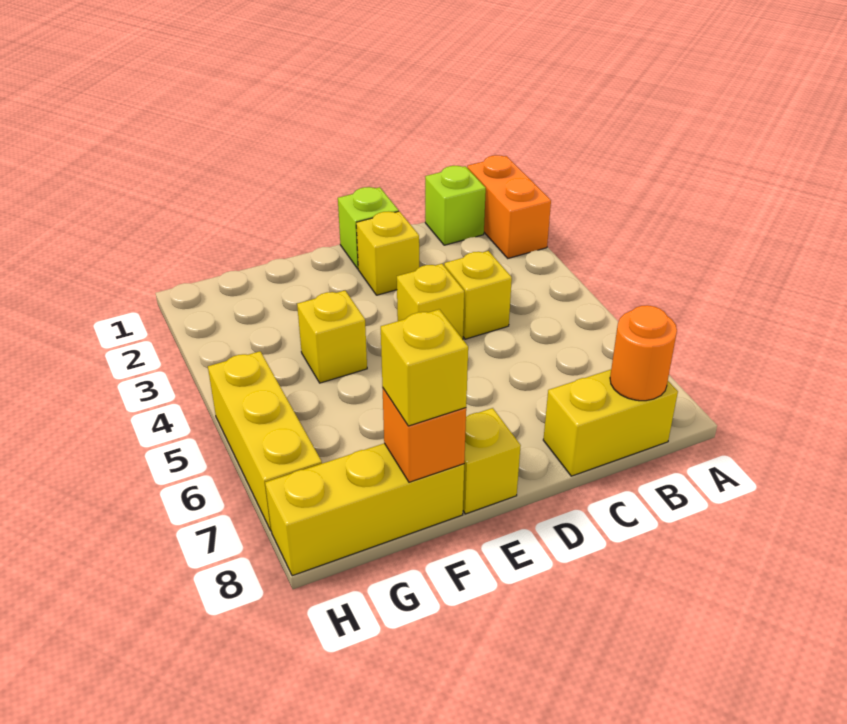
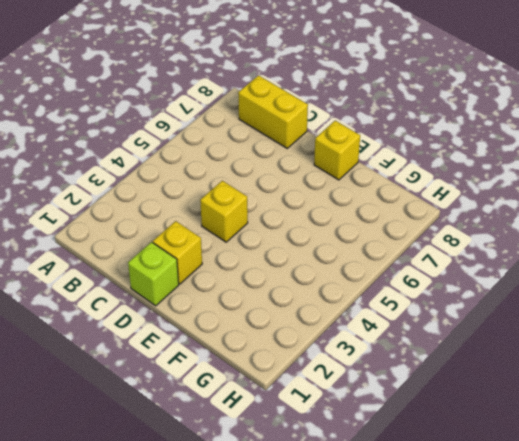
none -> orange brick A1:A2 level 1
none -> lime brick B1 level 1
none -> yellow brick C4 level 1

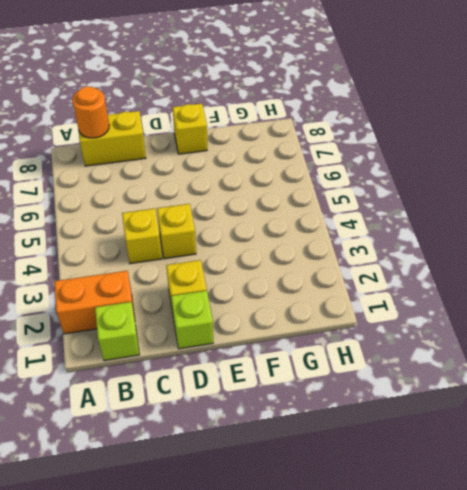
orange brick A2:B2 level 1 -> orange brick A1:A2 level 1
none -> yellow brick F4 level 1
none -> yellow brick F8:H8 level 1
none -> yellow brick H5:H7 level 1

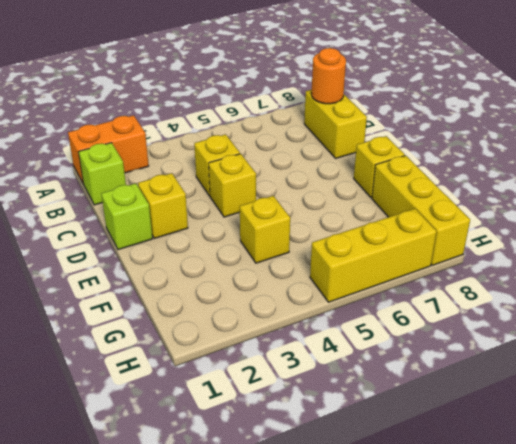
none -> orange brick F8 level 2
none -> yellow brick F8 level 3

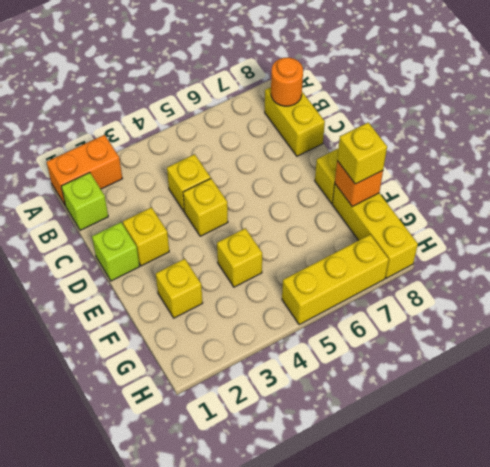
yellow brick F2 level 1 -> none

